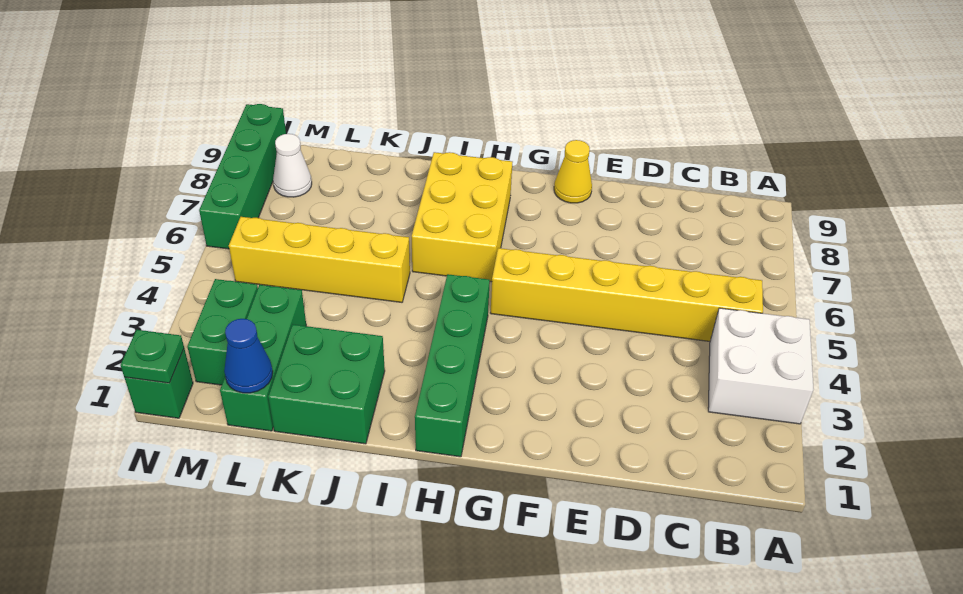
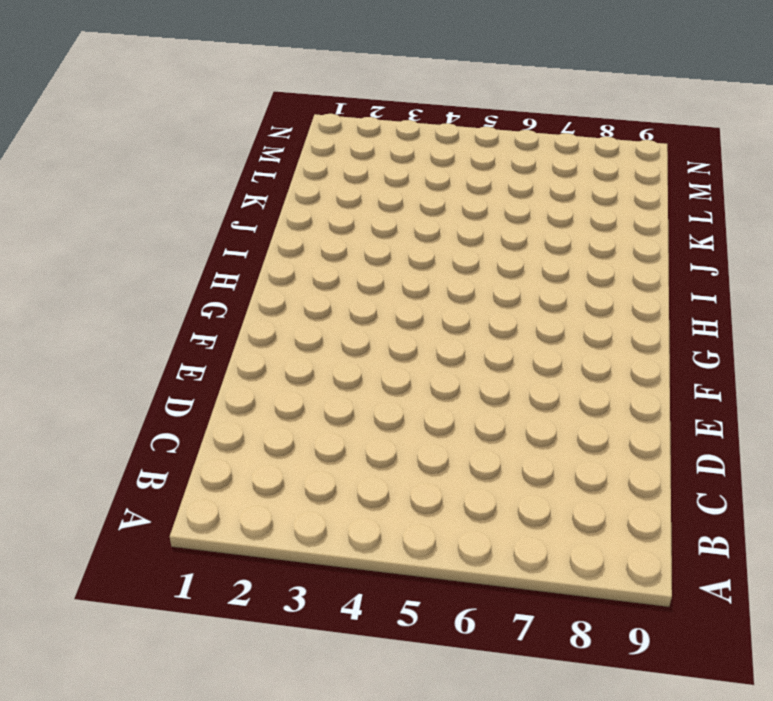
none -> white brick A3:B4 level 1
none -> yellow brick B5:G5 level 1
none -> yellow cone F9 level 1

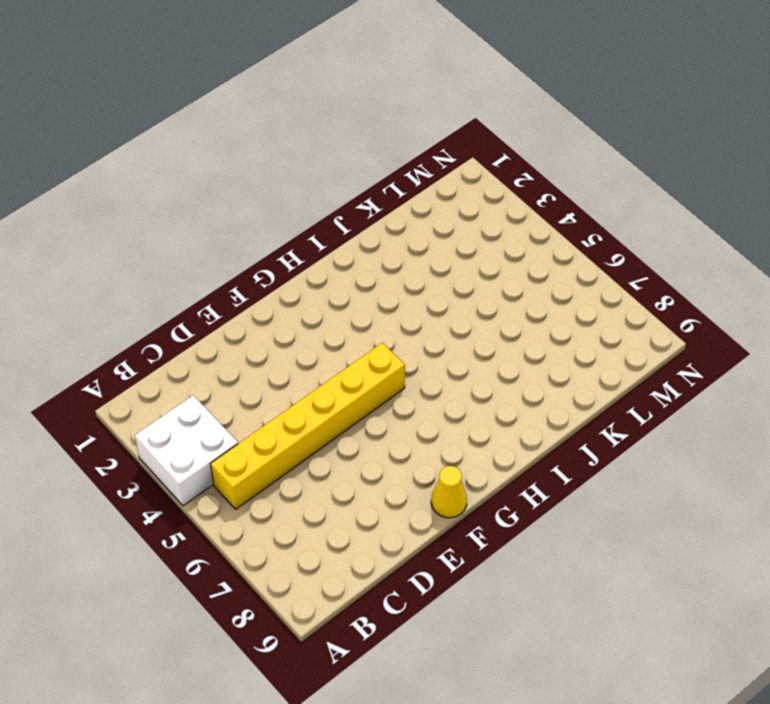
none -> green brick H1:H4 level 1
none -> yellow brick H6:I8 level 1
none -> green brick J1:K2 level 1

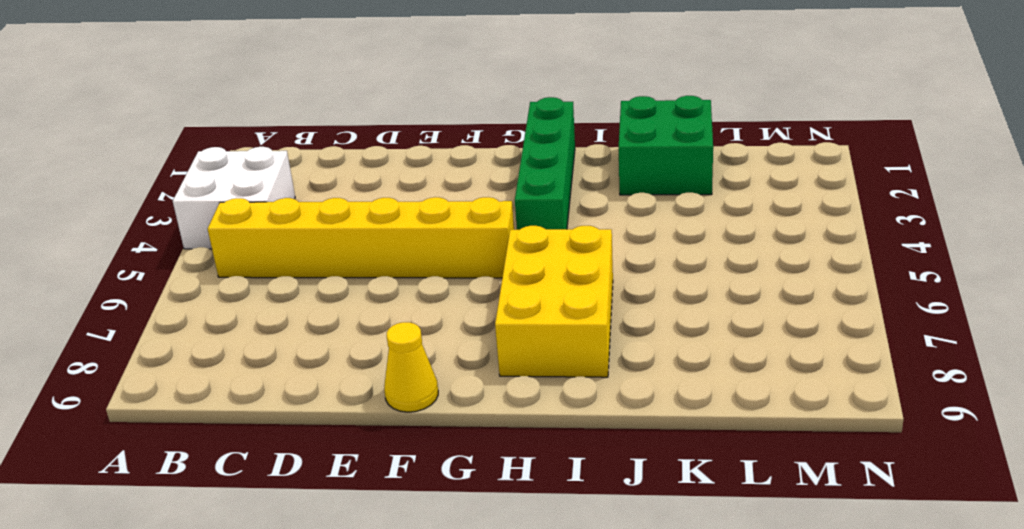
none -> yellow brick J5:M5 level 1
none -> green brick L1:L3 level 1
none -> green brick M2:M3 level 1

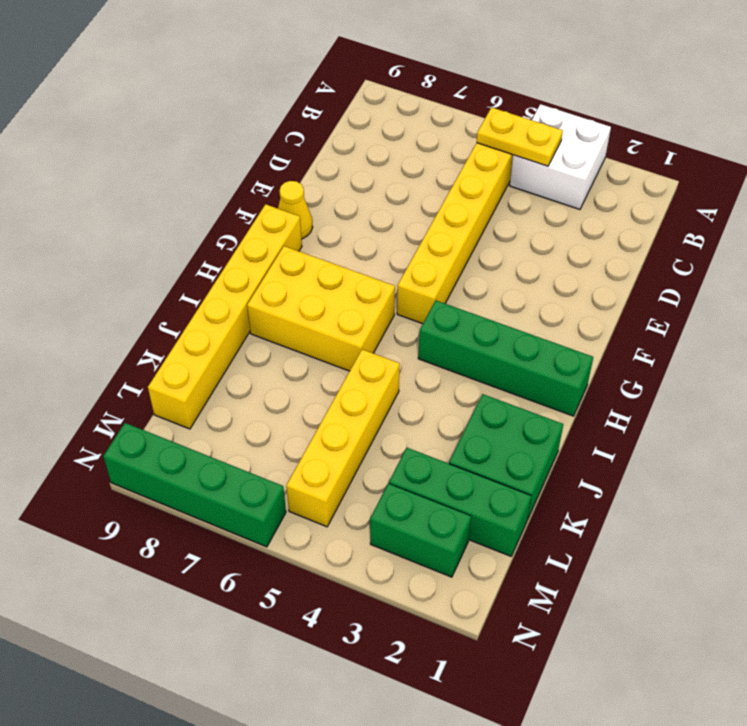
yellow plate B4:B5 level 2 -> none
yellow brick G9:L9 level 1 -> none
none -> white cone M8 level 1
none -> green brick N1 level 1
none -> blue cone L1 level 2

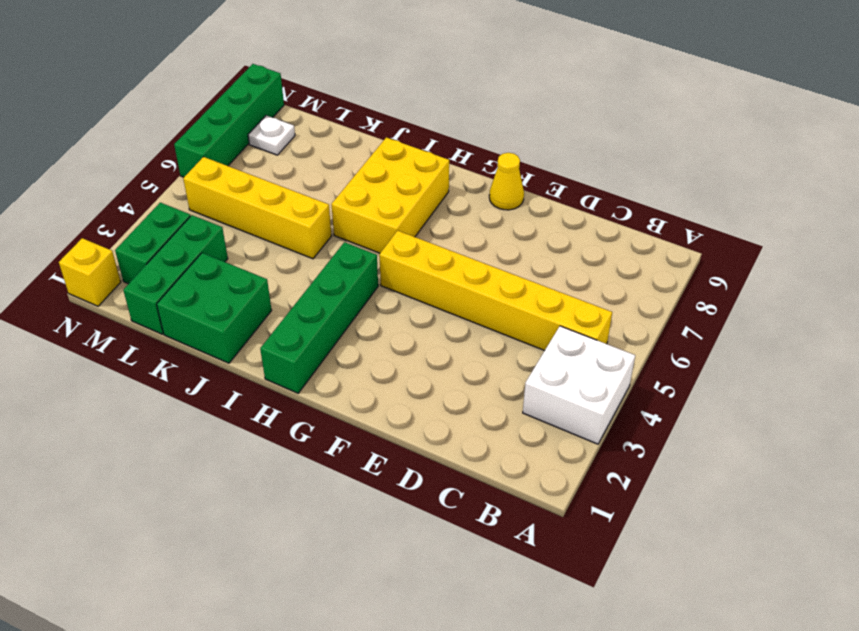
white plate M8 level 1 -> white cone M8 level 1
yellow brick N1 level 1 -> green brick N1 level 1
none -> blue cone L1 level 2
none -> green plate N1 level 2

